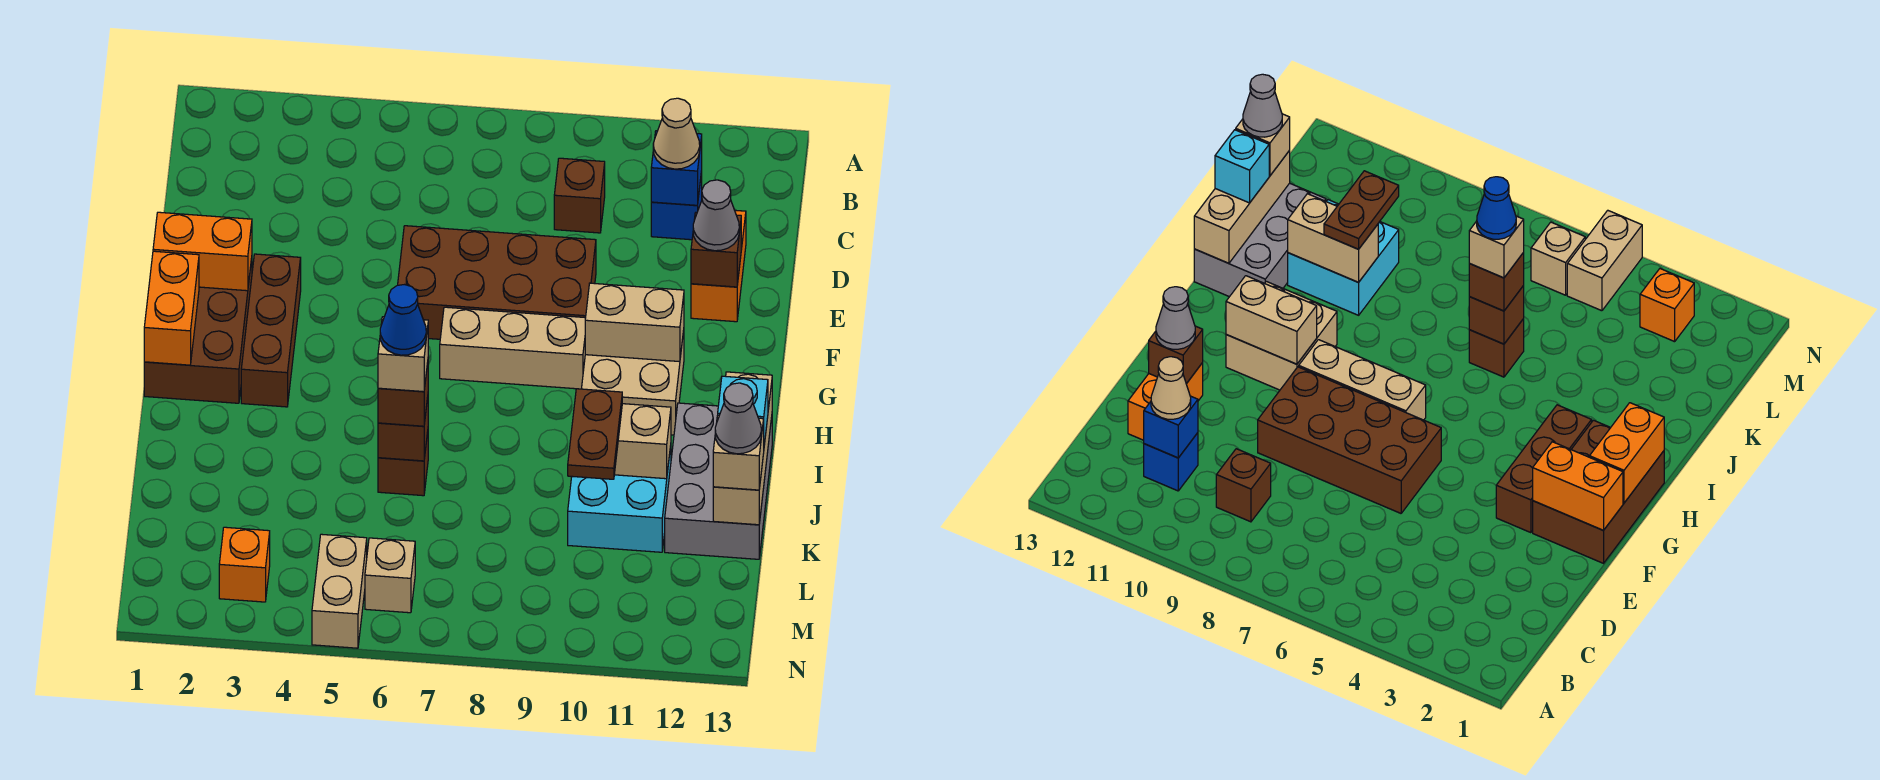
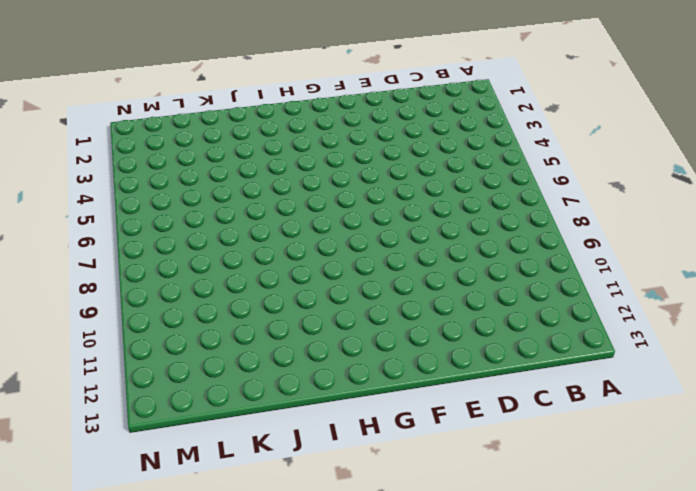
none -> brown brick C9 level 1
none -> blue brick C11 level 1
none -> orange brick D12:E12 level 1
none -> brown brick E6:F9 level 1

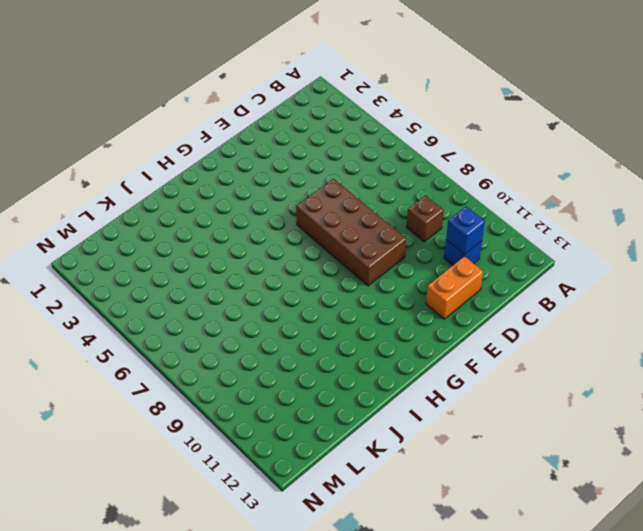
none -> brown brick F1:H2 level 1
none -> brown brick F3:H3 level 1
none -> tan brick G7:G9 level 1
none -> tan brick G10:H11 level 1

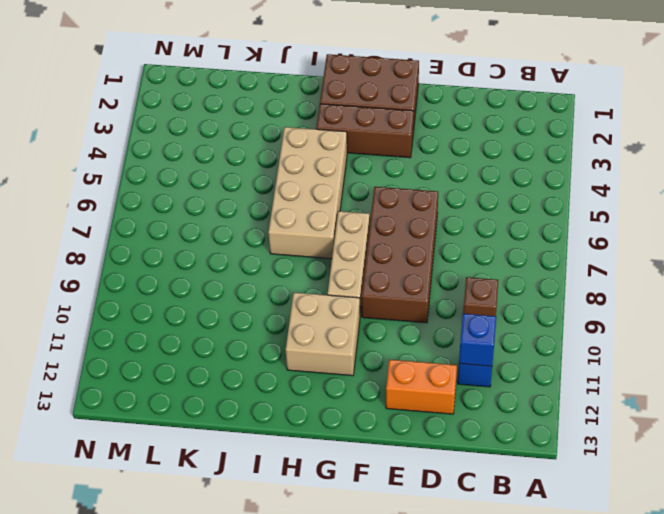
tan brick H4:I7 level 1 -> none
none -> grey brick I12:K13 level 1
none -> brown brick J6 level 1
none -> cyan brick J10:K11 level 1
none -> orange brick M3 level 1

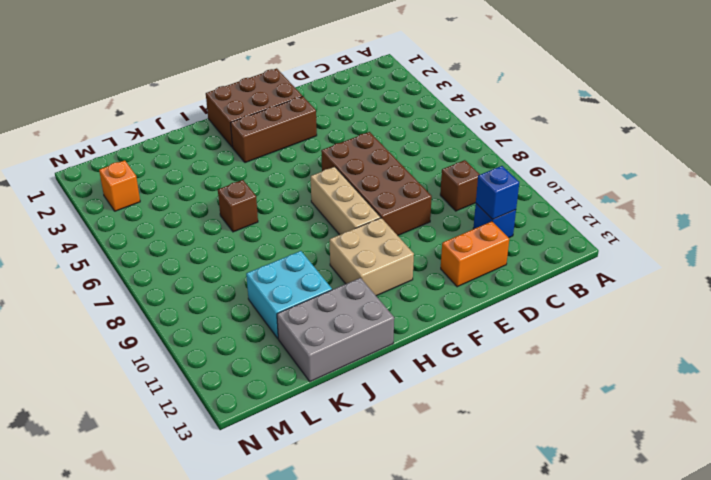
none -> tan brick M5:N5 level 1
none -> tan brick M6 level 1
none -> brown brick E12 level 2
none -> orange brick F1:F2 level 2

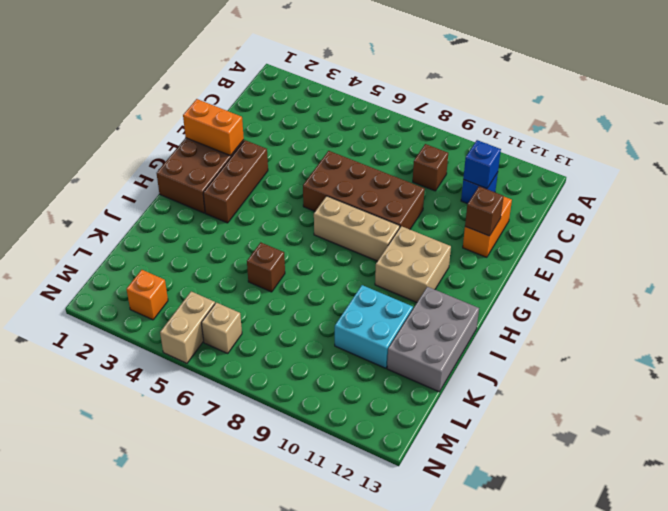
none -> orange brick G1:H1 level 2
none -> tan brick G10:G11 level 2
none -> tan brick I13:K13 level 2
none -> brown brick J6 level 2

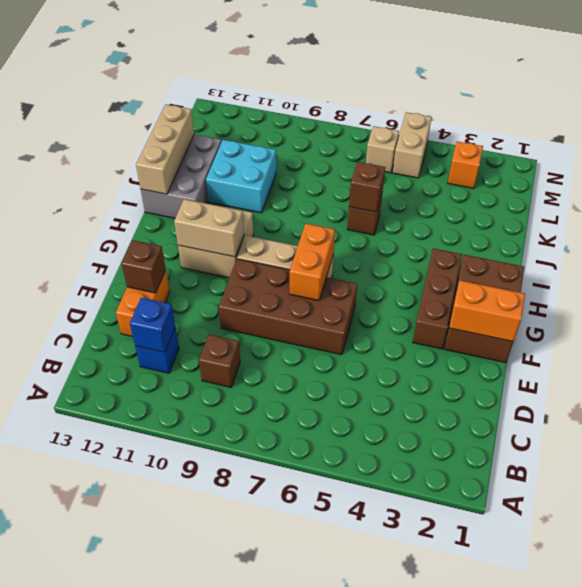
orange brick F7:G7 level 2 -> orange brick G1:H1 level 2
none -> tan brick J10:J11 level 2
none -> tan cone C11 level 3
none -> grey cone E12 level 3
none -> brown brick J6 level 3

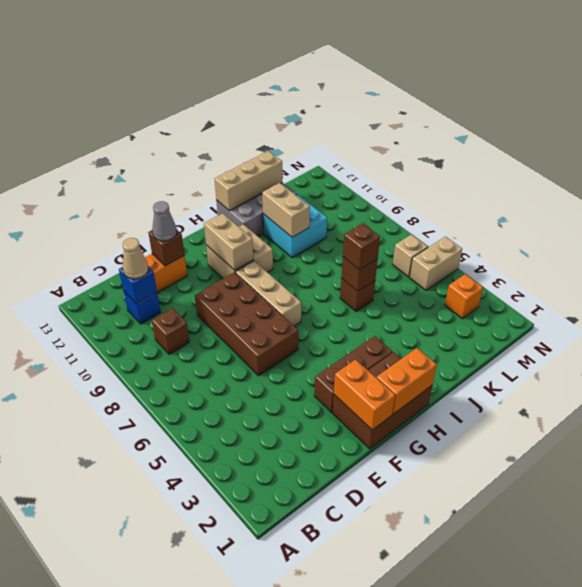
none -> brown plate J10:K10 level 3
none -> cyan brick J13 level 3
none -> tan brick K13 level 3
none -> tan brick J6 level 4

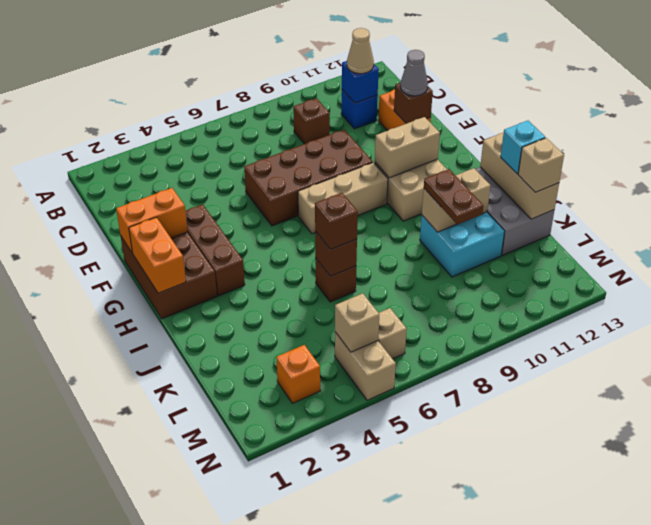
tan brick M5 level 2 -> tan brick J6 level 4
none -> grey cone K13 level 4
none -> blue cone J6 level 5

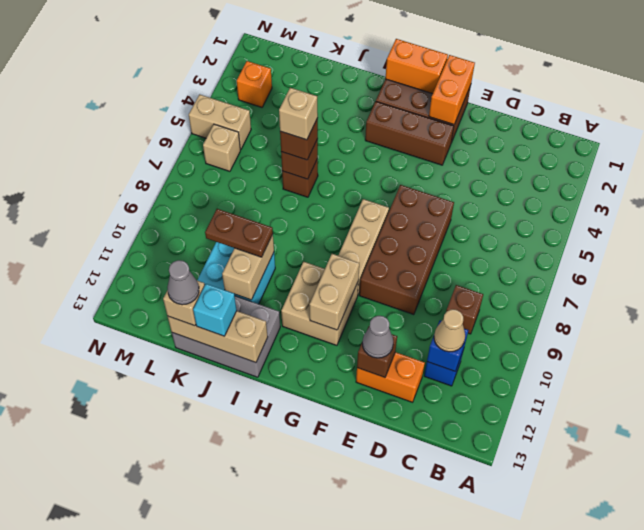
none -> blue cone J6 level 5

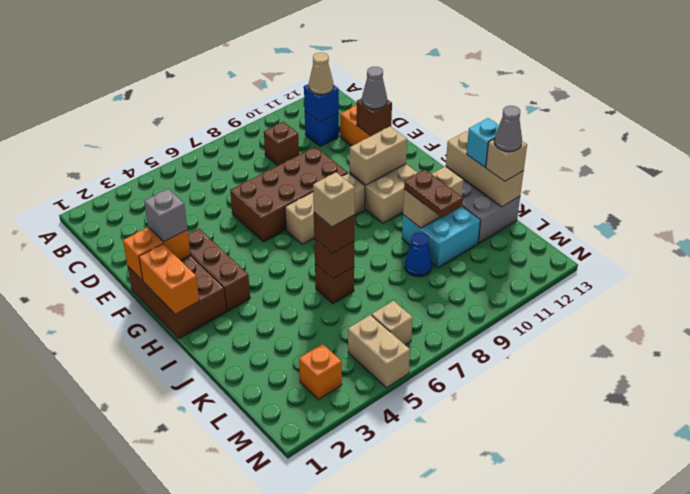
grey brick F2 level 3 -> none
blue cone K9 level 1 -> blue cone J6 level 5

